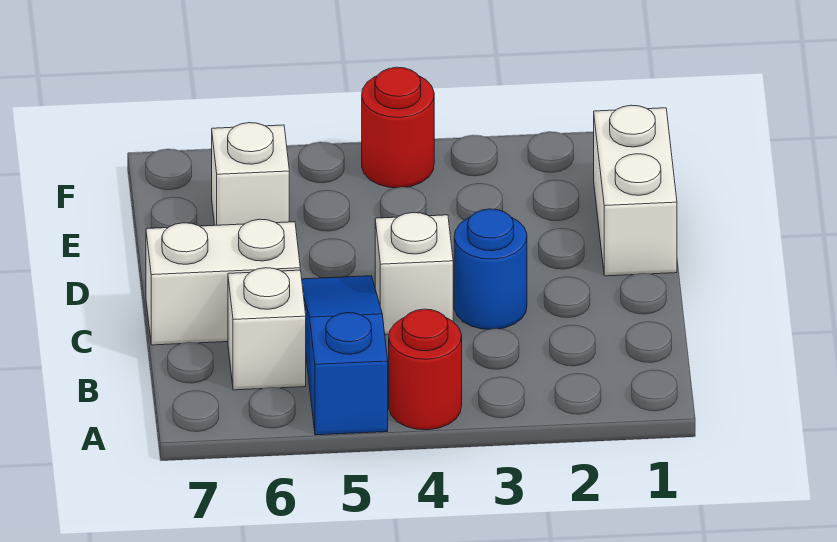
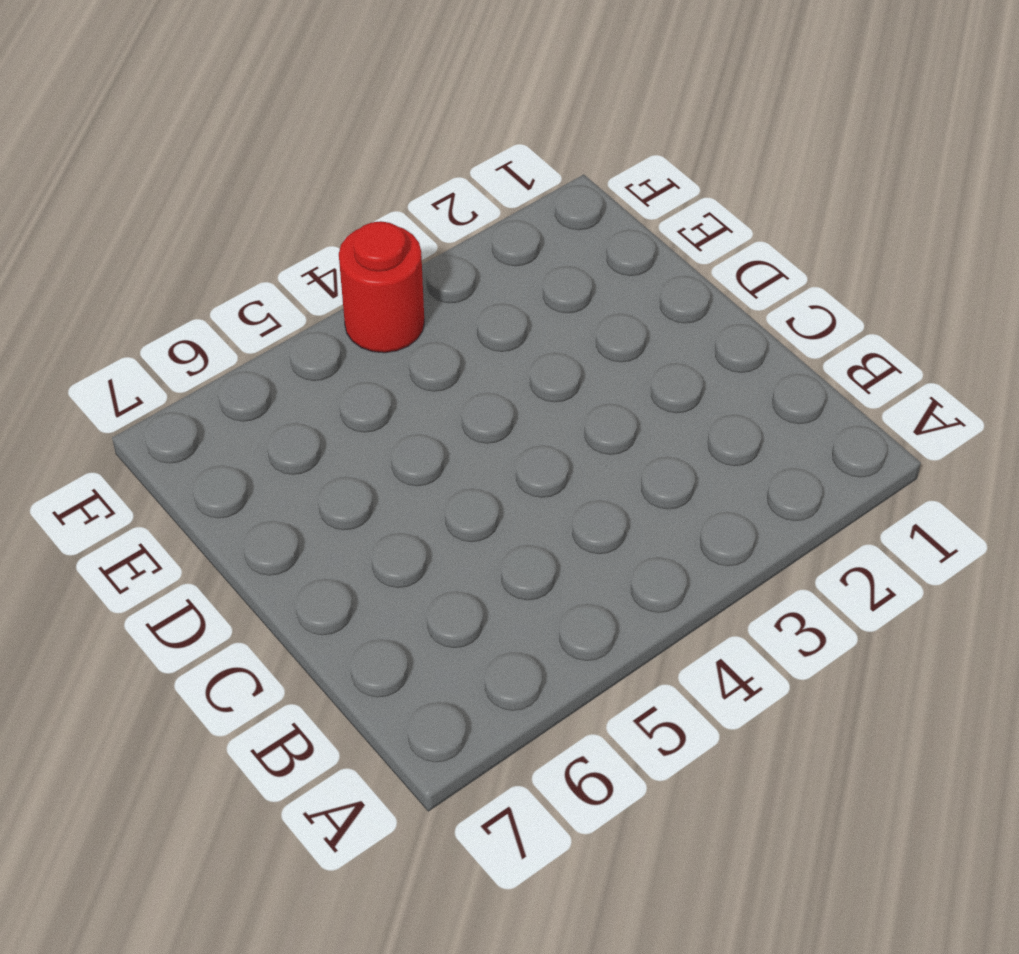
none -> red round brick A4 level 1
none -> blue slope A5:C5 level 1 top A

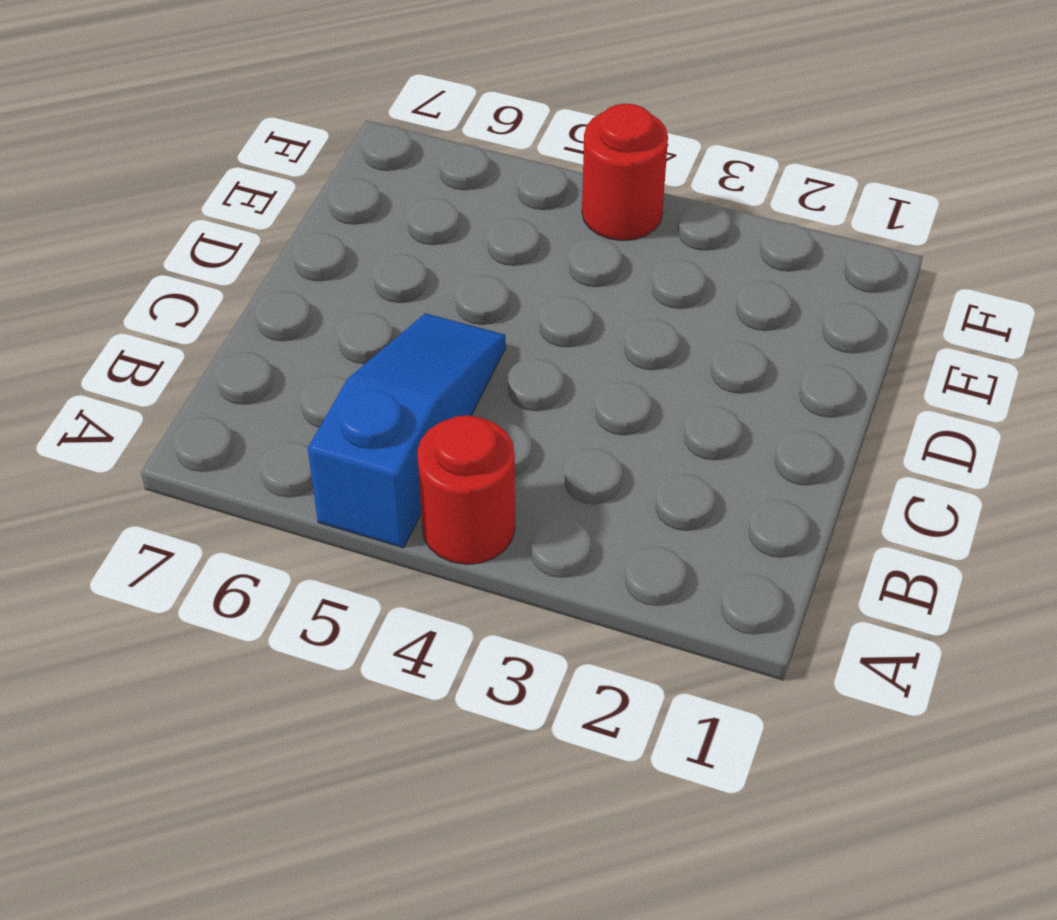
none -> white brick B6 level 1
none -> blue round brick C3 level 1

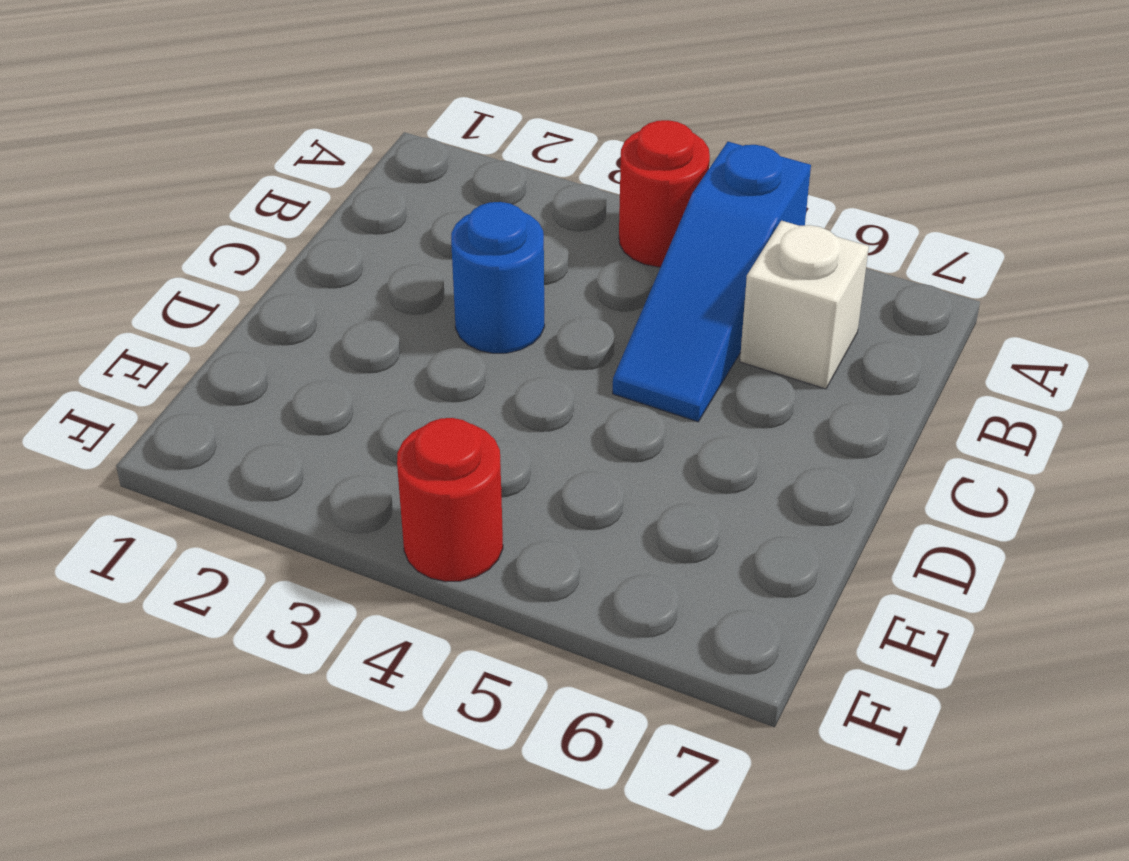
none -> white brick C4 level 1
none -> white brick C6:C7 level 1

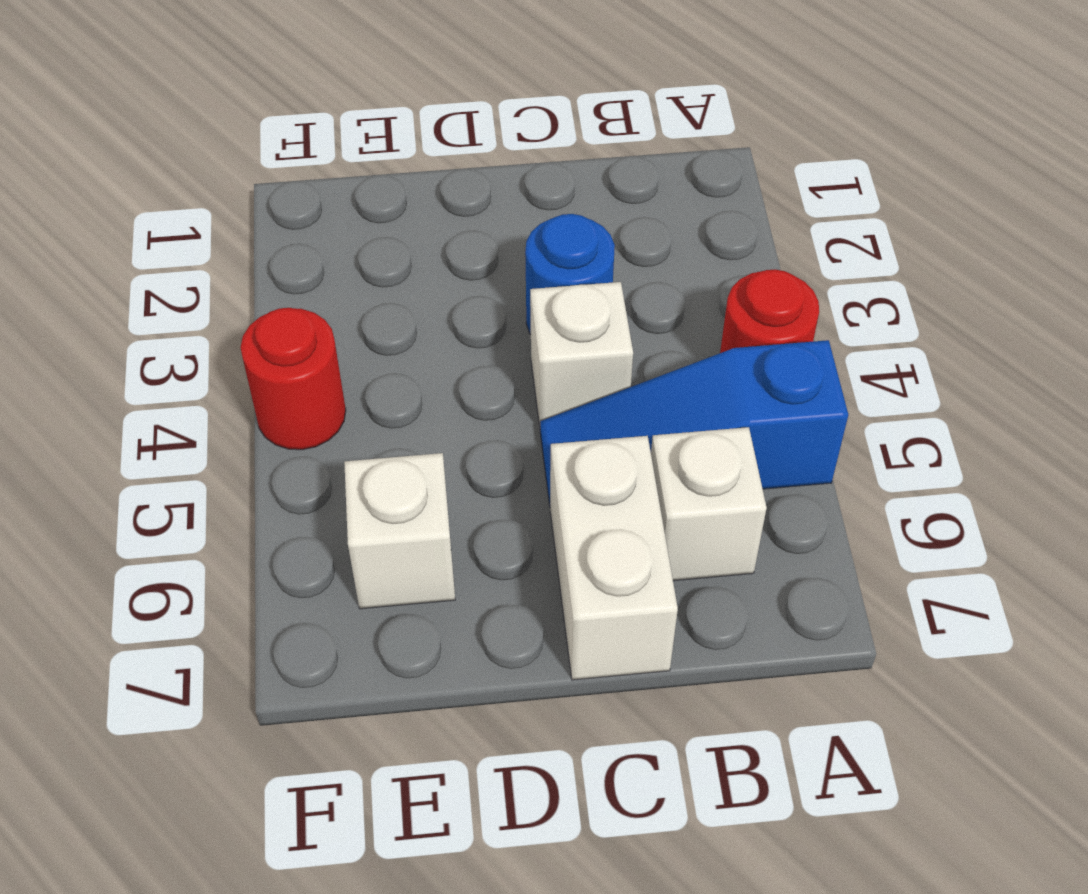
none -> white brick D1:E1 level 1

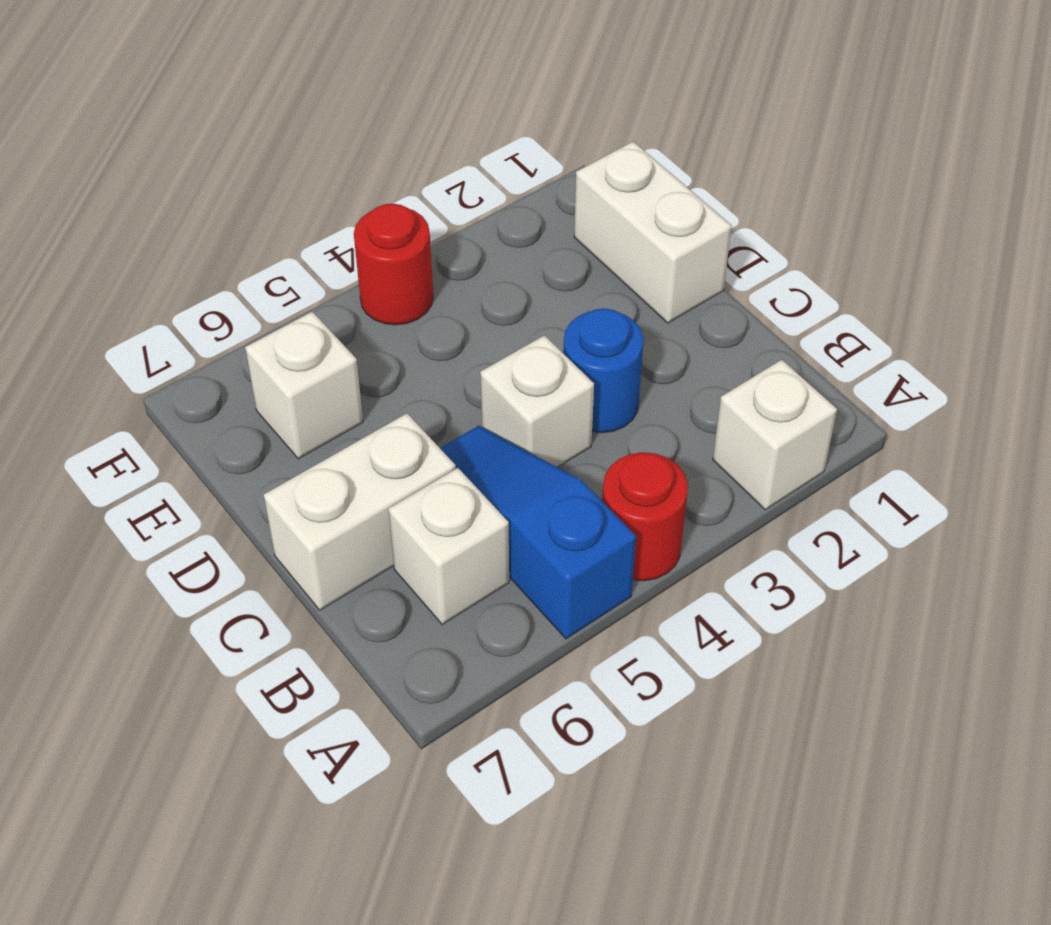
white brick A2 level 1 -> none

